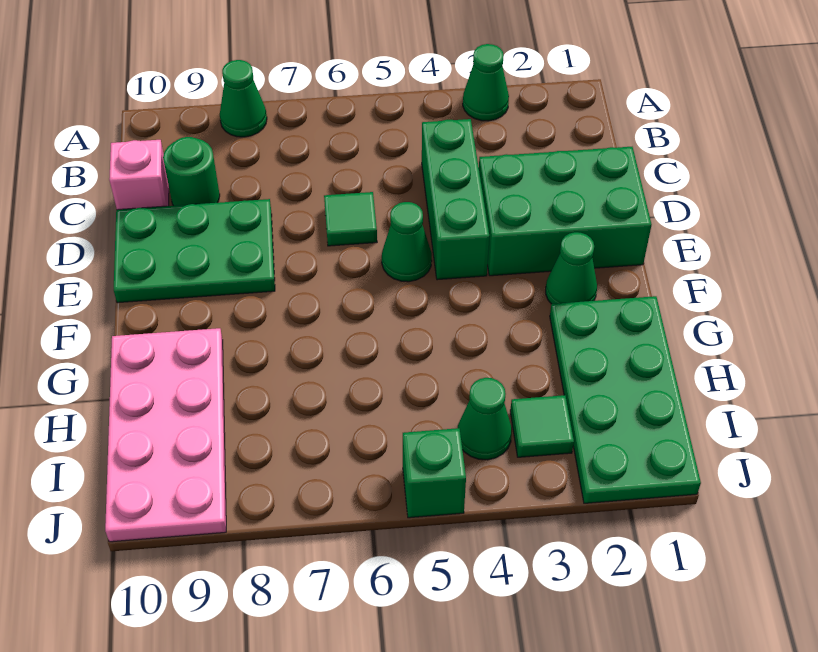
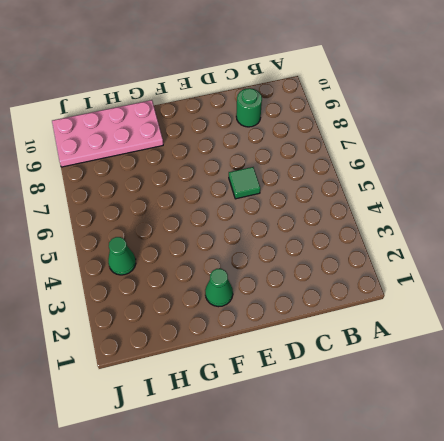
none -> green cone A3 level 1
none -> green cone A8 level 1
none -> green brick C4:E4 level 1

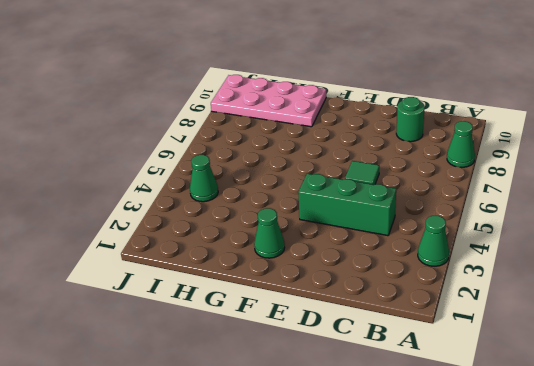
none -> pink brick C10 level 1
none -> green brick D1:E3 level 1
none -> green plate D8:E10 level 1

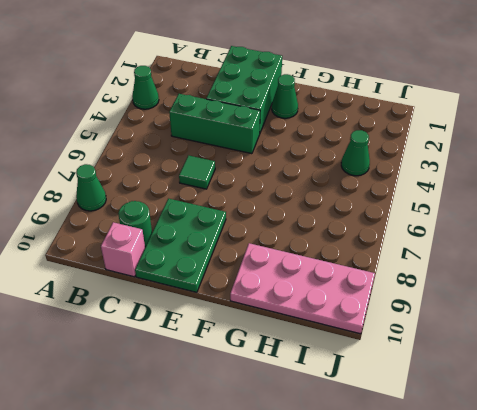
none -> green cone E5 level 1
none -> green plate G1:J2 level 1
none -> green tile I3 level 1

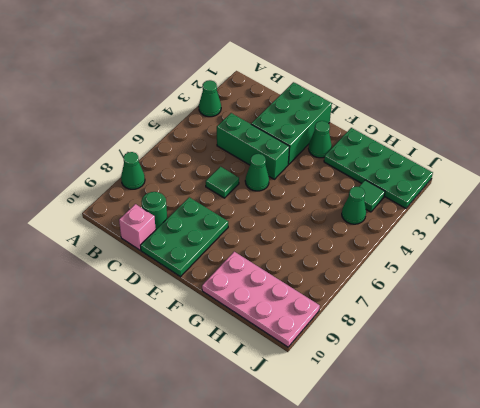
none -> green brick J5 level 1

